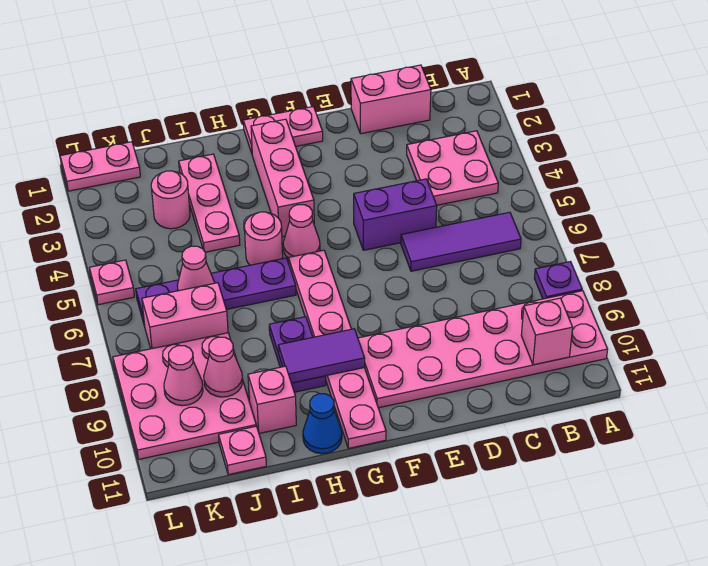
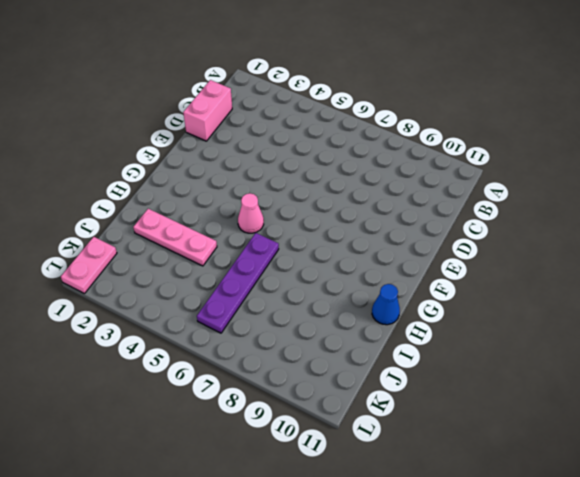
none -> purple plate A8 level 1
none -> pink plate A9:F10 level 1
none -> pink plate B3:C4 level 1

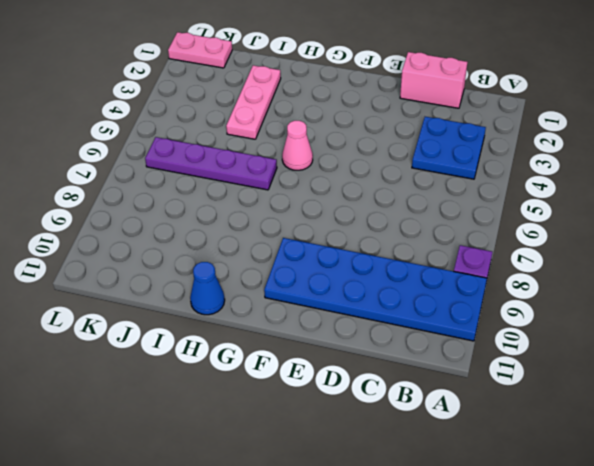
blue plate A9:F10 level 1 -> pink plate A9:F10 level 1
blue plate B3:C4 level 1 -> pink plate B3:C4 level 1
none -> purple tile B6:D6 level 1
none -> purple brick D5:E5 level 1
none -> pink plate F1:G1 level 1

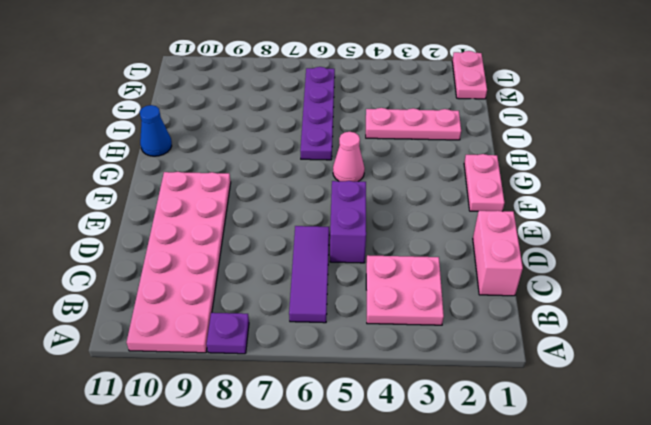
none -> pink brick G2:G4 level 1
none -> pink plate G6:G11 level 1
none -> pink round brick H5 level 1

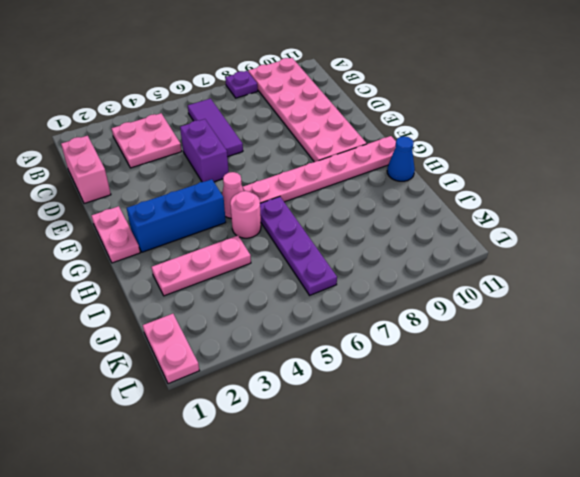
blue brick G2:G4 level 1 -> pink brick G2:G4 level 1
none -> purple plate H8:H9 level 1
none -> pink brick I10 level 1
none -> pink round brick J3 level 1

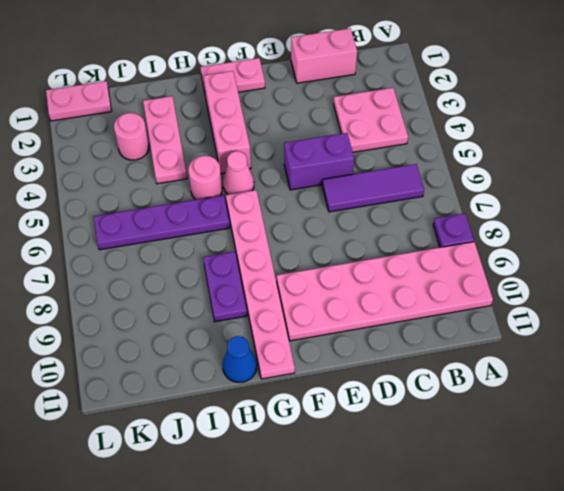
none -> pink brick I10 level 1
none -> pink brick J7:K7 level 1
none -> pink plate J8:L10 level 1

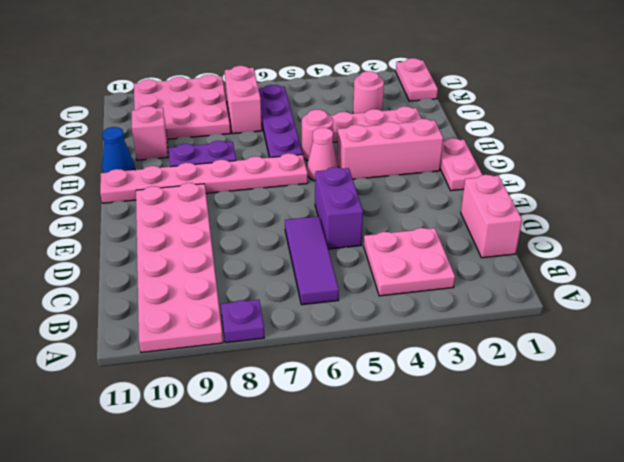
none -> pink plate J11 level 1
none -> pink plate L5 level 1
none -> pink brick B10 level 2

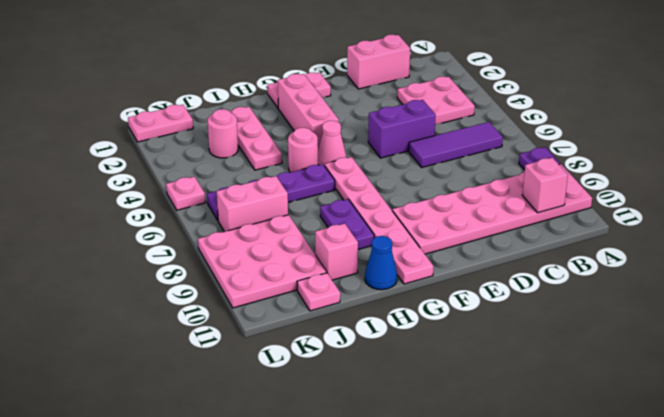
none -> purple tile G9:H9 level 2
none -> pink cone J6 level 2
none -> pink cone J9 level 2

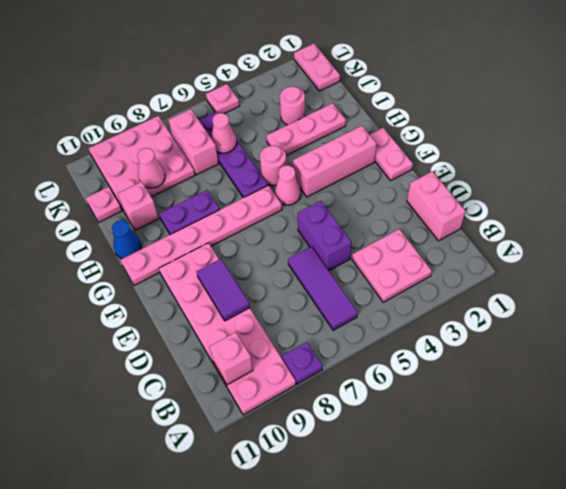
purple tile D9:E9 level 2 -> purple tile G9:H9 level 2
none -> pink cone K9 level 2

